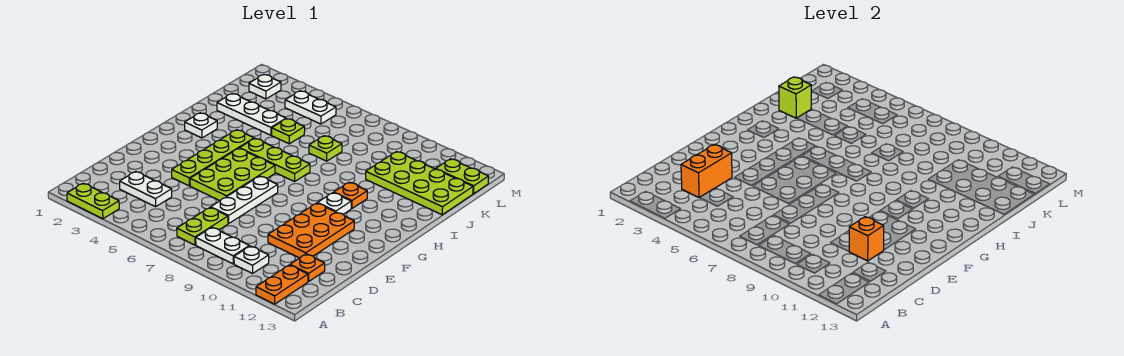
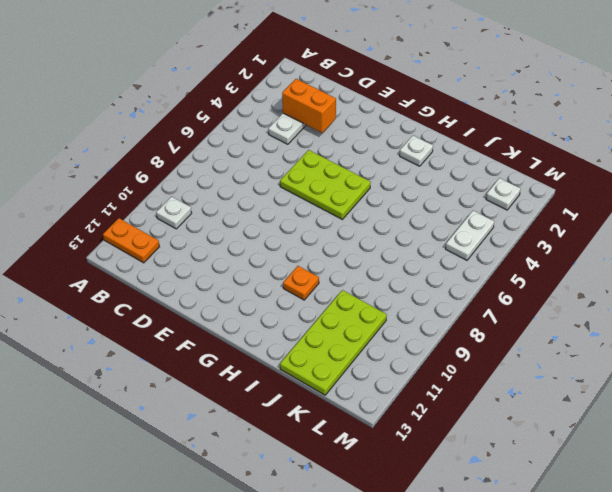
none -> lime plate A2:A3 level 1
none -> lime plate B7:C7 level 1
none -> white plate B8:B9 level 1

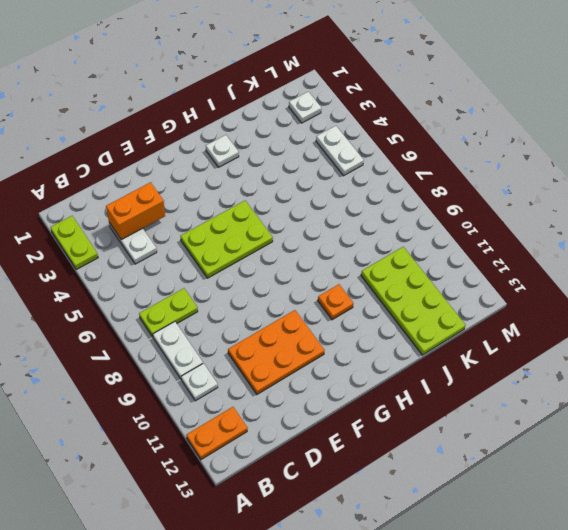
none -> orange plate C12 level 1
none -> white plate D7:F7 level 1
none -> lime plate E4:H4 level 1

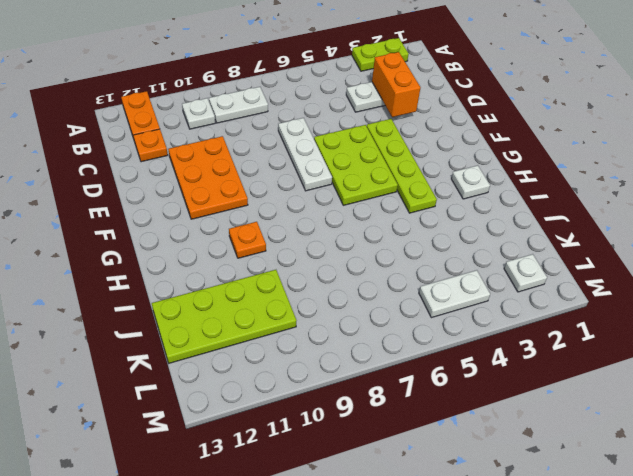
none -> lime plate B7:C7 level 1
none -> white plate G10 level 1
none -> lime plate H5:H7 level 1

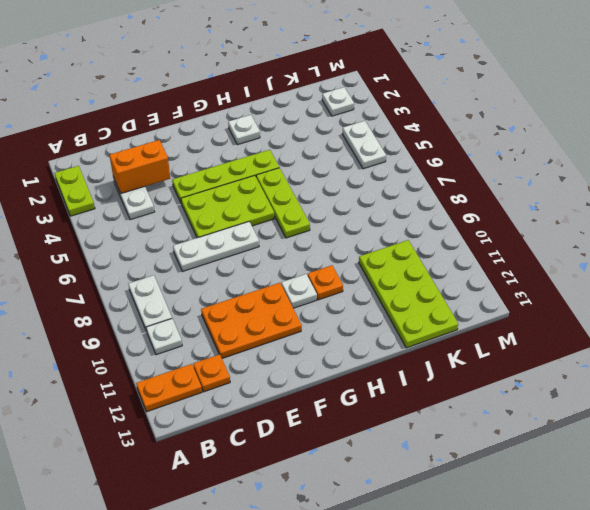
none -> lime plate B7:C7 level 1
none -> white plate J2:J4 level 1
none -> lime plate J5 level 1

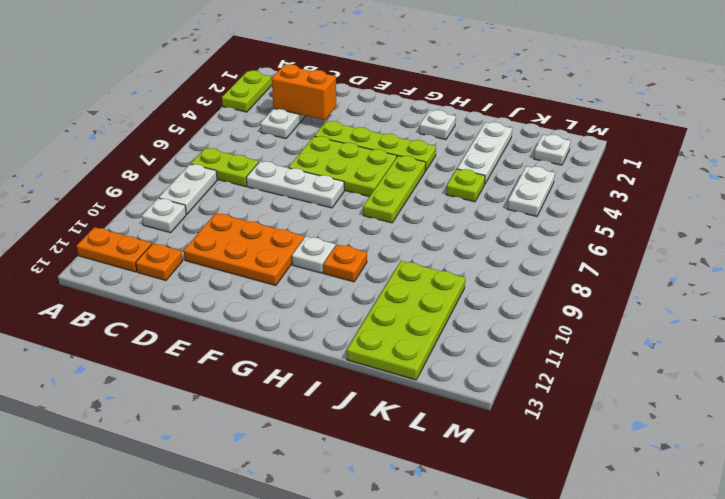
none -> lime plate J7 level 1
none -> lime plate L12:L13 level 1
none -> orange brick D11 level 2

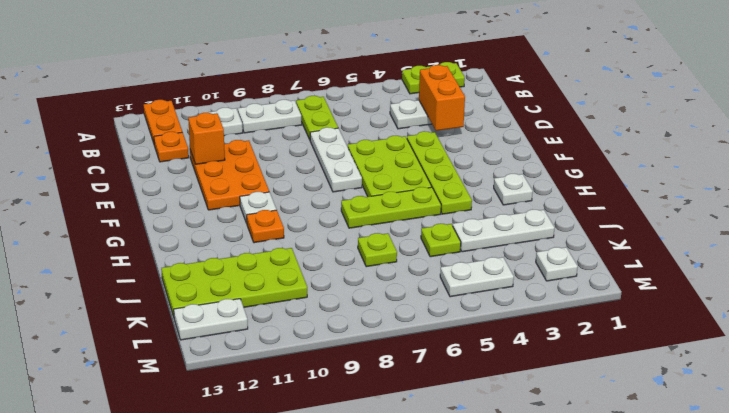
white plate L12:L13 level 1 -> lime plate L12:L13 level 1
none -> lime brick J2 level 2

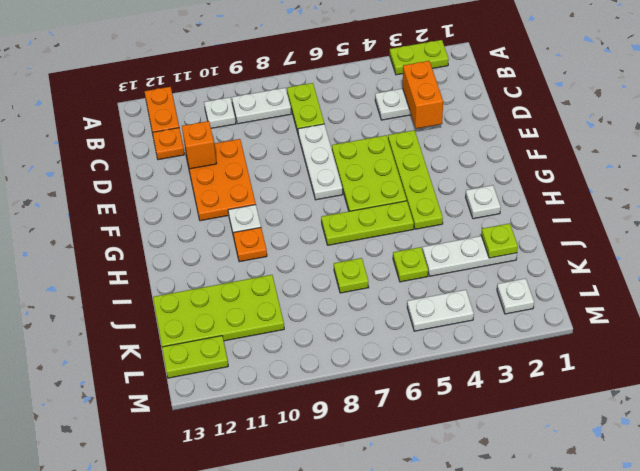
lime plate J2 level 2 -> lime brick J2 level 2

